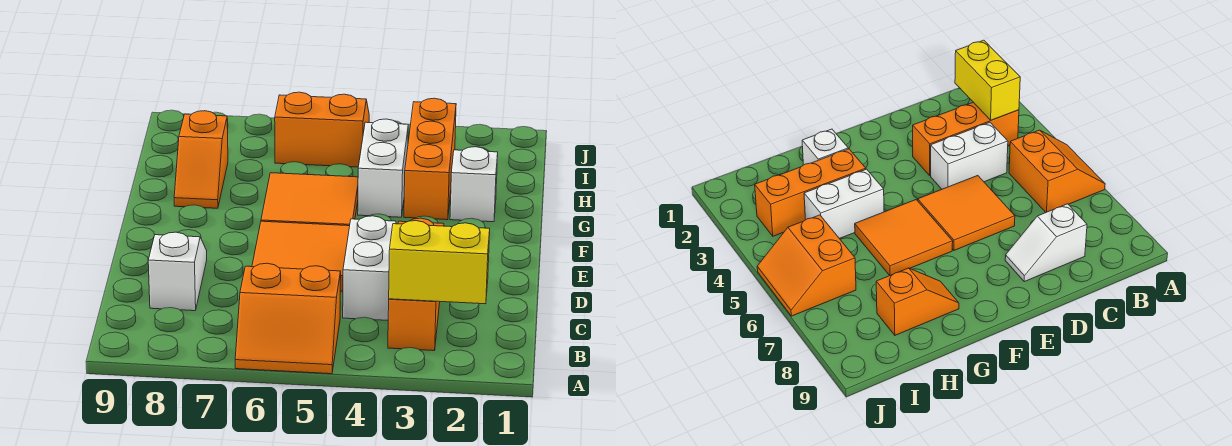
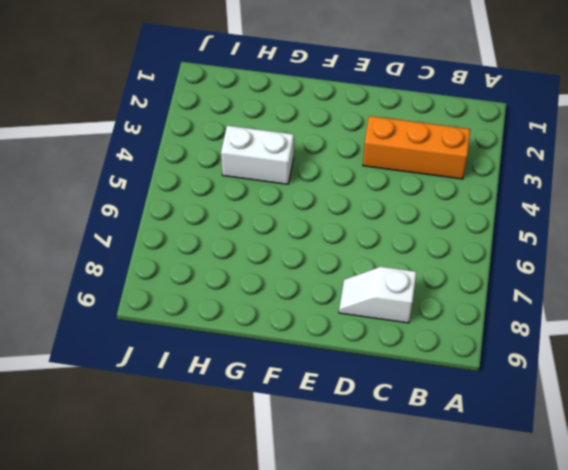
none -> orange slope A5:B6 level 1 top B
none -> white brick C4:D4 level 1
none -> orange tile D5:E6 level 1

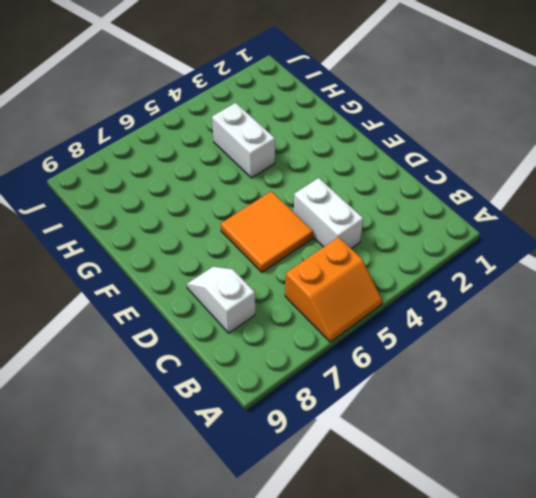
none -> orange brick B3:D3 level 1
none -> orange tile F5:G6 level 1
none -> white brick G2 level 1

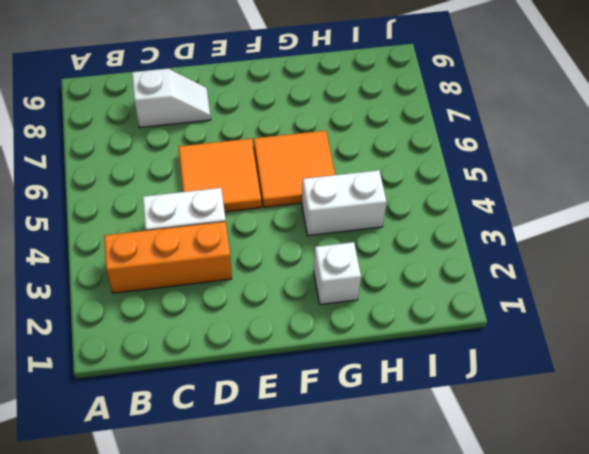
none -> orange slope A5:B6 level 1 top B
none -> orange brick G3:I3 level 1
none -> orange slope G8:H8 level 1 top H

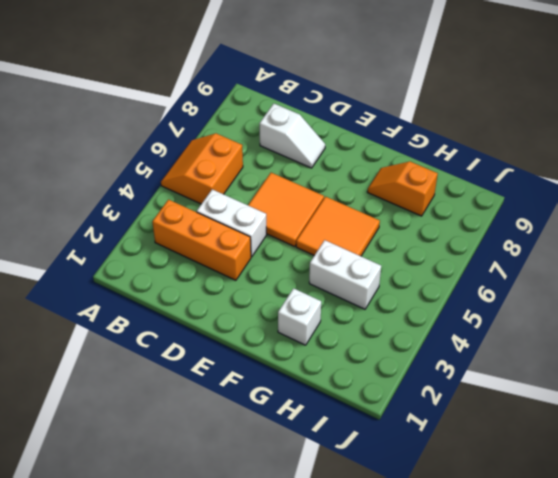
none -> orange brick G3:I3 level 1
none -> orange slope I5:J6 level 1 top I
none -> yellow brick B2:B3 level 2

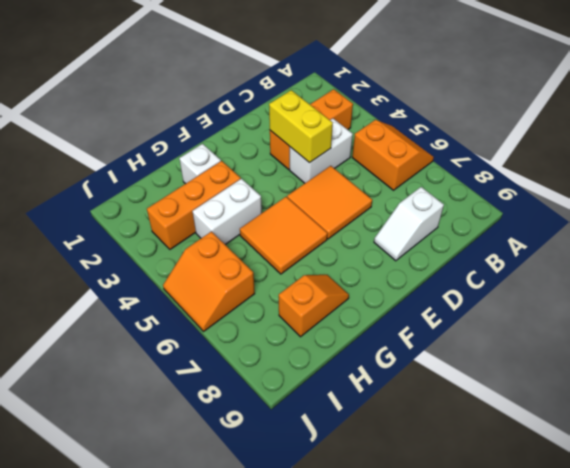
yellow brick D3:D4 level 2 -> yellow brick B2:B3 level 2

